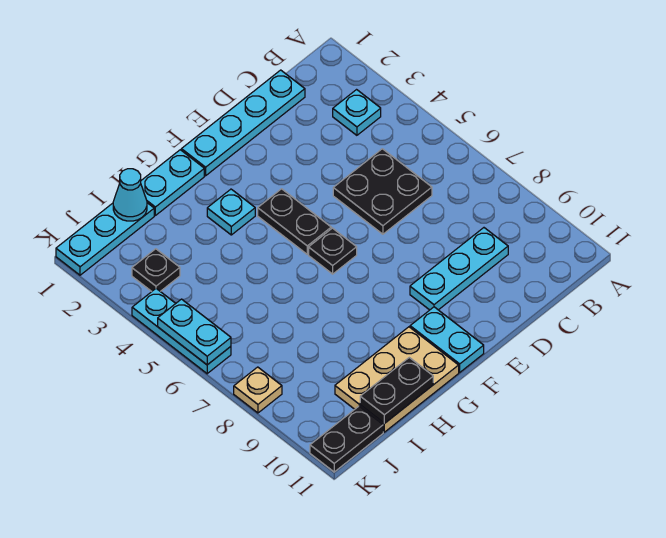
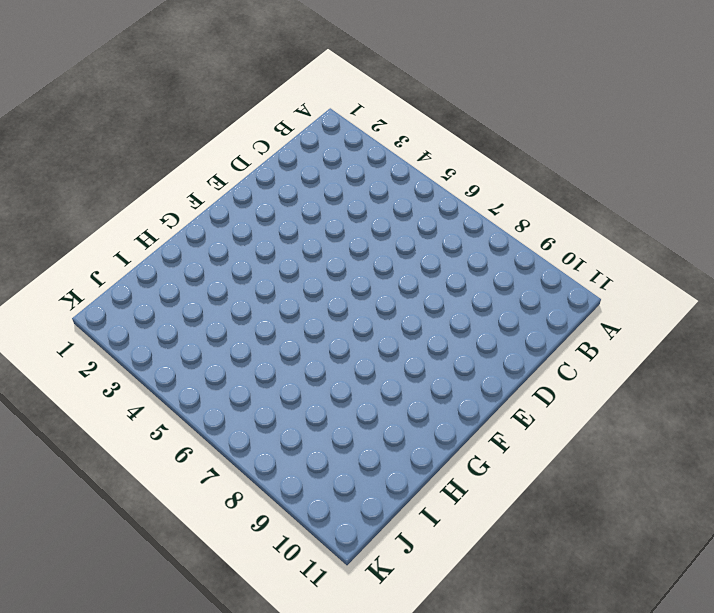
none -> cyan plate B3 level 1
none -> cyan plate C1:F1 level 1
none -> black plate C5:D6 level 1

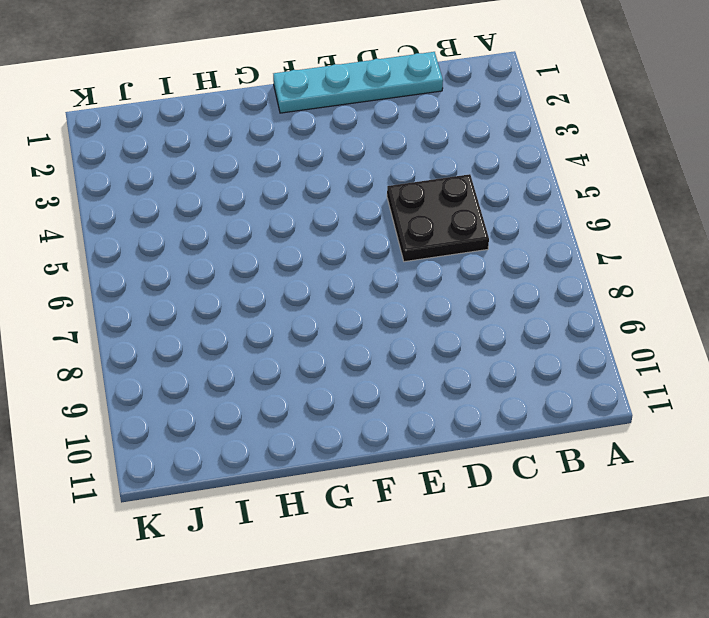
none -> cyan plate B3 level 1
none -> cyan plate C9:E9 level 1
none -> black plate F4:F5 level 1

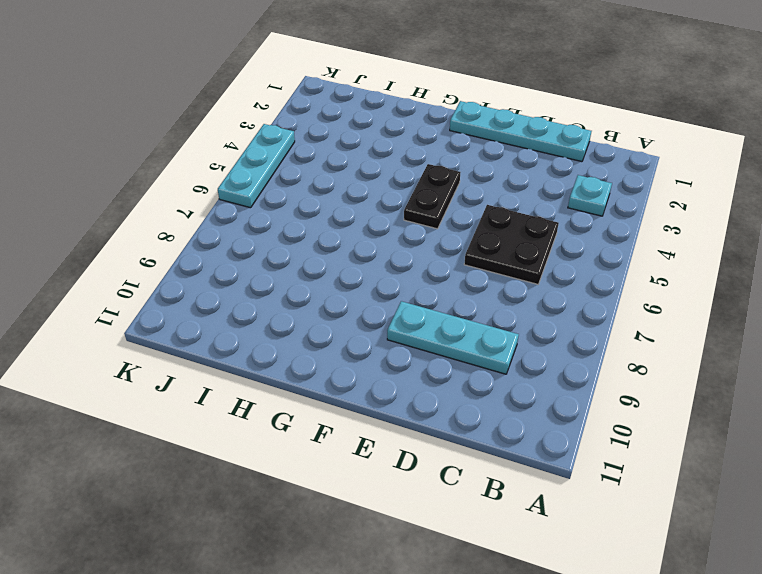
none -> black plate F6 level 1
none -> cyan plate F10:F11 level 1
none -> cyan plate G1:H1 level 1

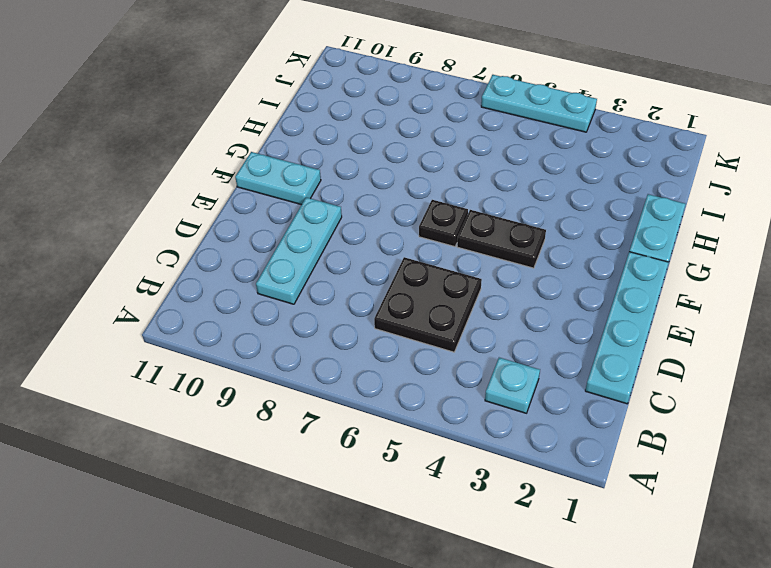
none -> cyan plate G3 level 1
none -> tan plate G10:I11 level 1
none -> cyan plate I1:K1 level 1

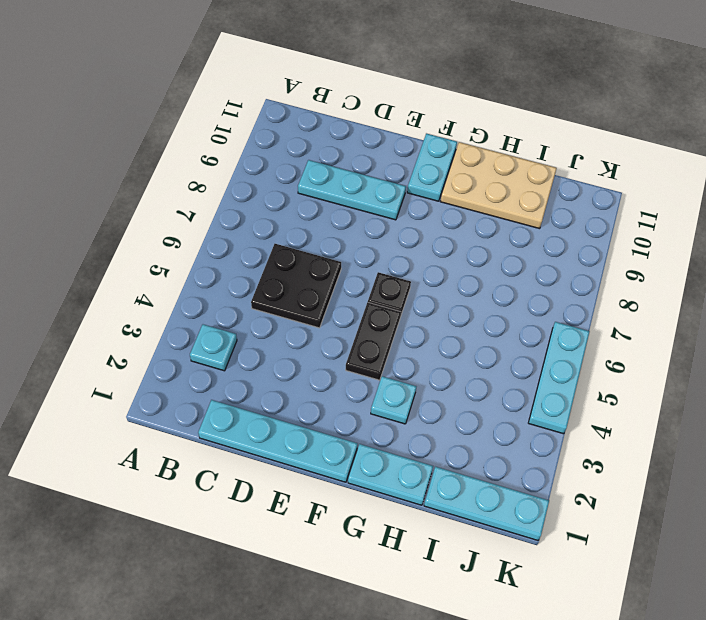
none -> black plate J3 level 1
none -> black plate J11:K11 level 1
none -> tan plate K8 level 1

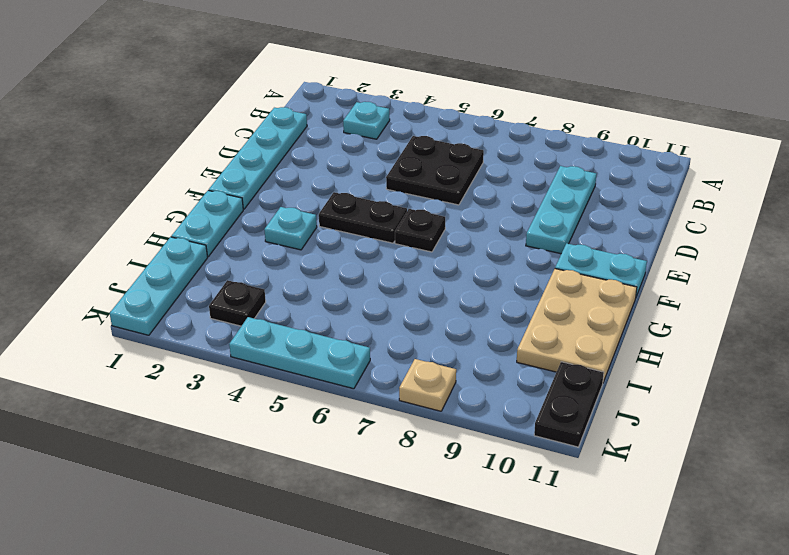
none -> black plate H11:I11 level 2
none -> cyan cone I1 level 2
none -> cyan plate K5:K6 level 2

